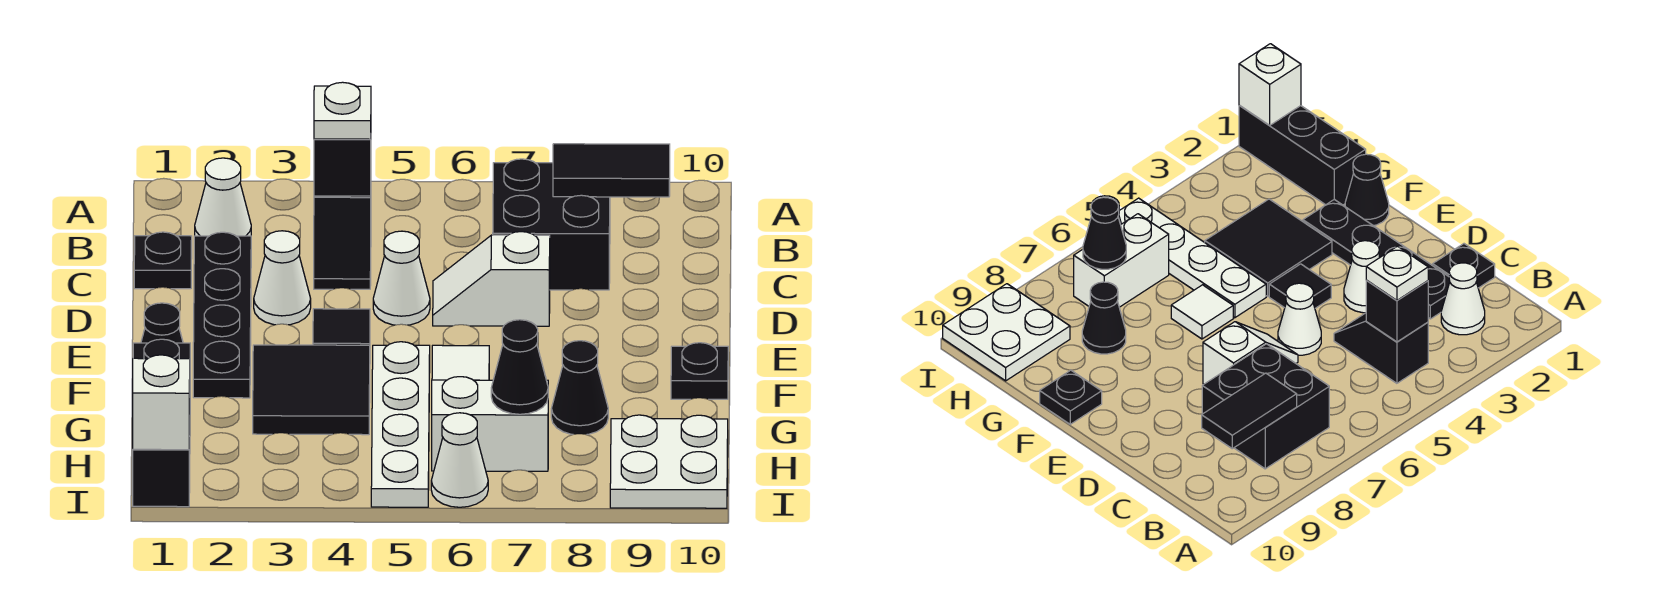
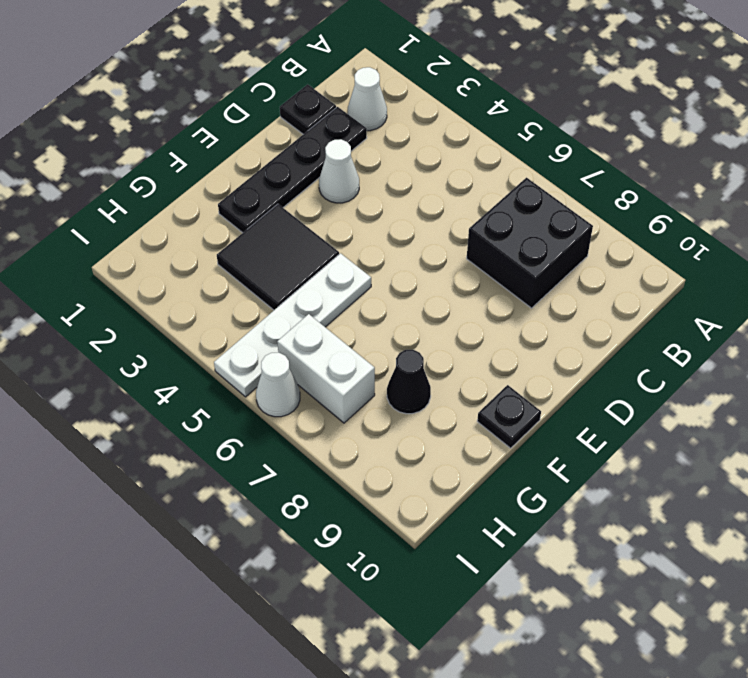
none -> black slope B4:C4 level 1 top B
none -> white cone D5 level 1
none -> white slope D6:D7 level 1 top 7

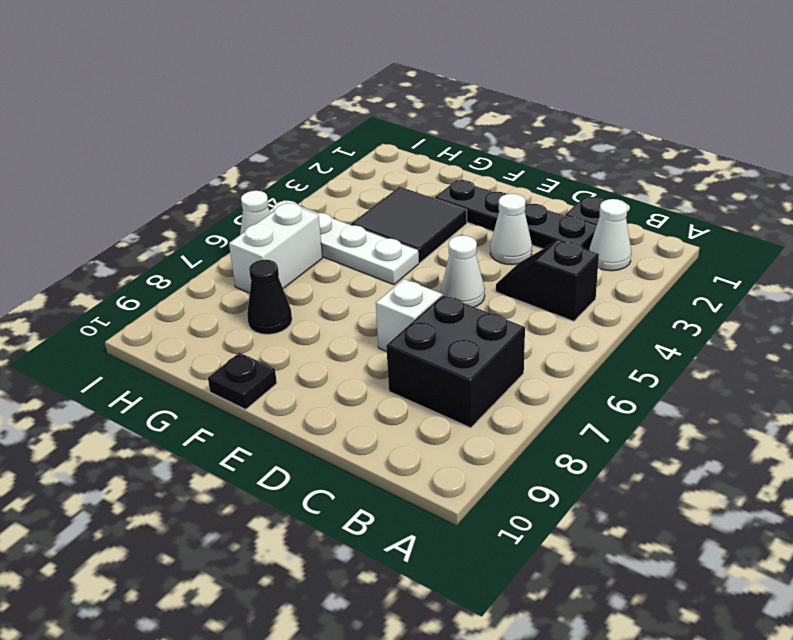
none -> black tile E4 level 1
none -> black cone F1 level 1
none -> white tile F6 level 1

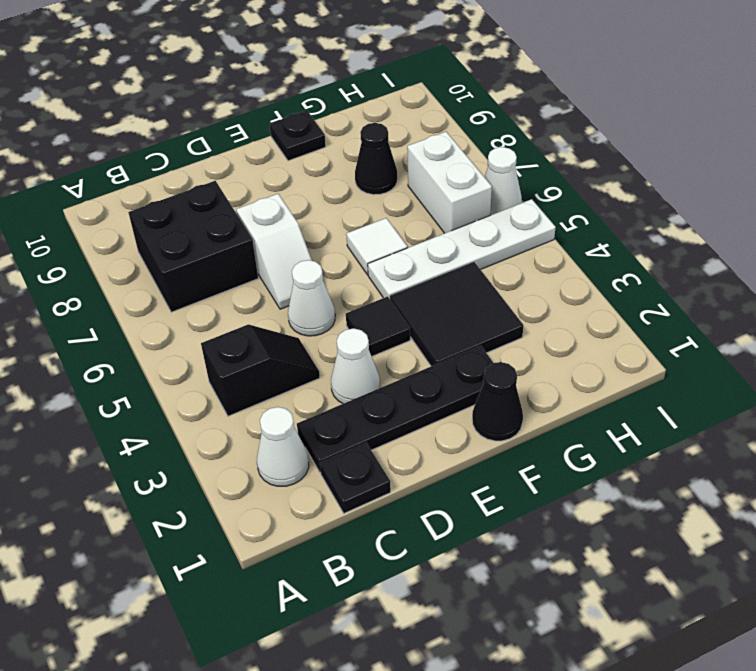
none -> black brick G1:I1 level 1
none -> white plate H9:I10 level 1
none -> black brick B4 level 2

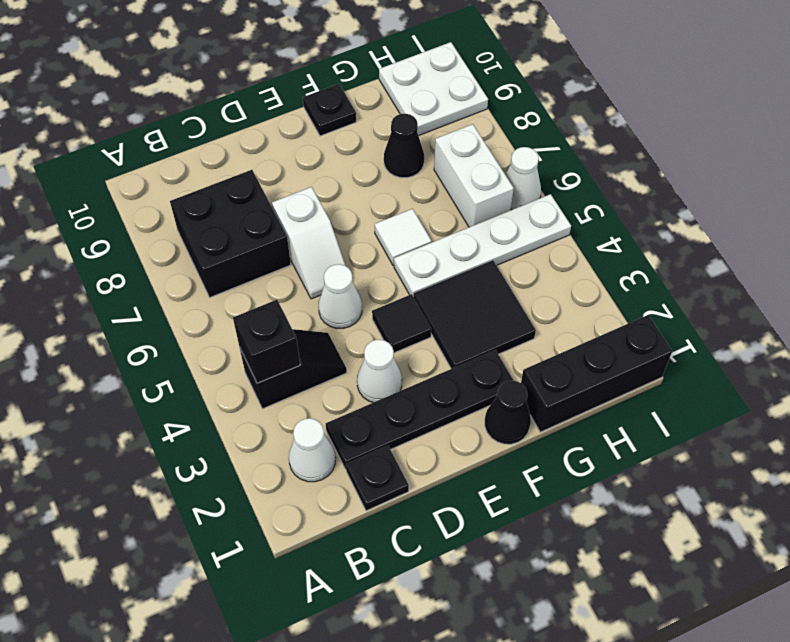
none -> black tile B8:B9 level 2
none -> black cone H7 level 2
none -> white brick I1 level 2

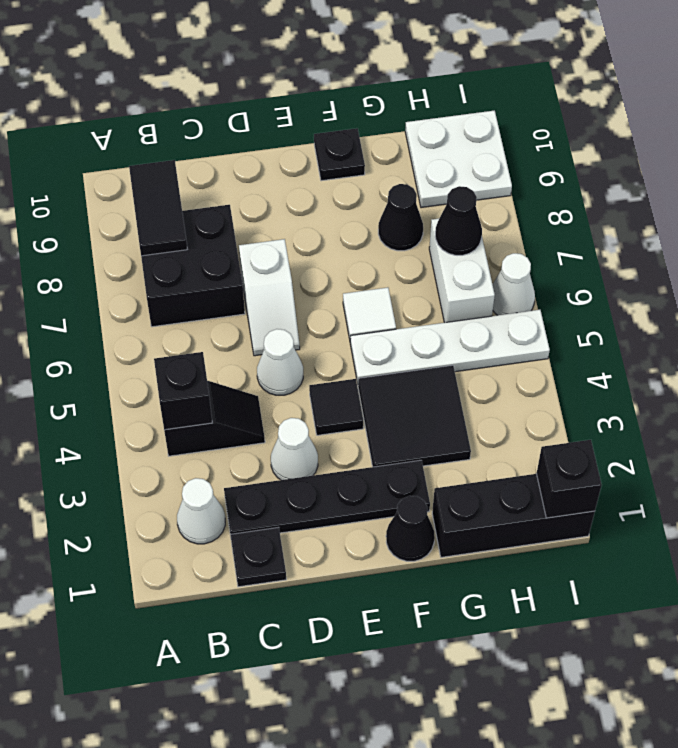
black brick I1 level 2 -> white brick I1 level 2
none -> white plate B4 level 3

